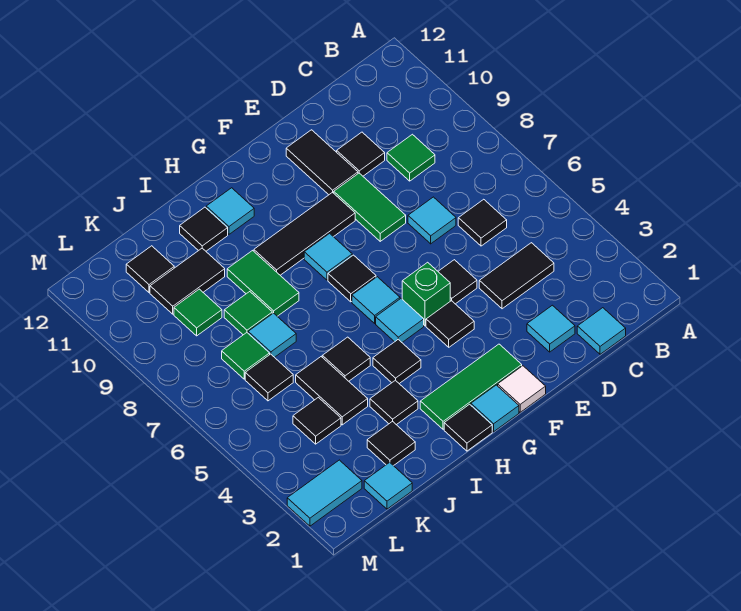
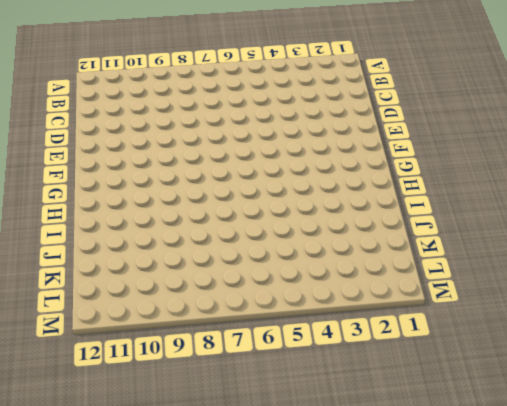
none -> cyan tile C1 level 1
none -> black tile C4:D4 level 1
none -> black tile C6 level 1
none -> green tile C9 level 1

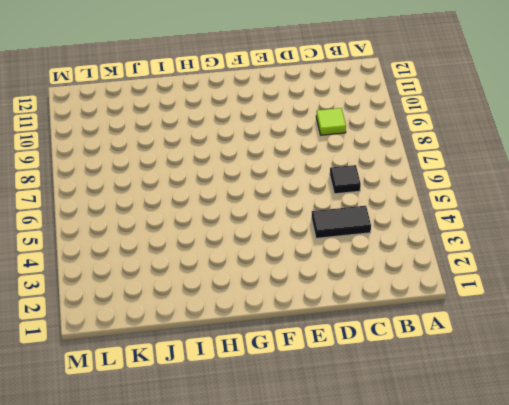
lime tile C9 level 1 -> green tile C9 level 1
none -> cyan tile C1 level 1
none -> cyan tile D2 level 1
none -> cyan tile D7 level 1
none -> black tile D10 level 1

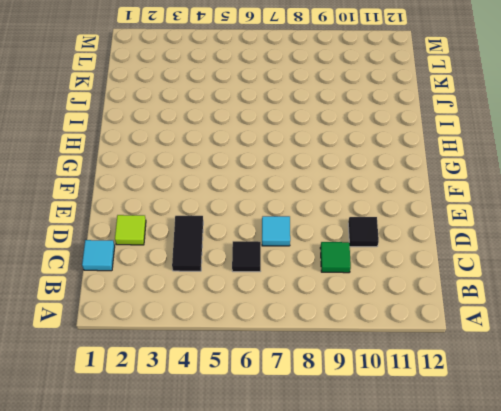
lime tile D2 level 1 -> cyan tile D2 level 1
none -> black tile E5 level 1
none -> green tile E8:E9 level 1
none -> black tile E10:E11 level 1
none -> white tile F1 level 1

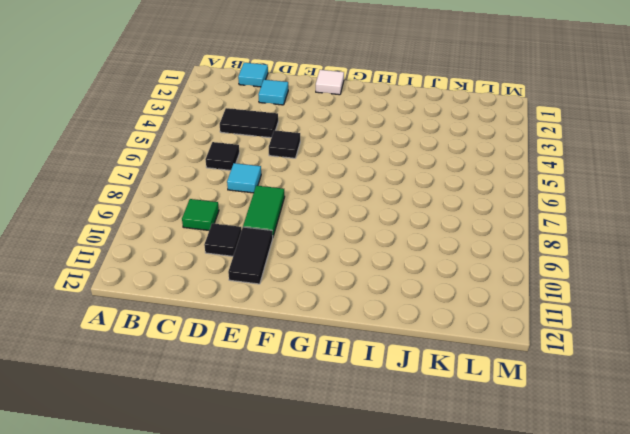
none -> green tile F2:H2 level 1
none -> black tile F4 level 1
none -> green brick F5 level 1
none -> black tile F9:H9 level 1

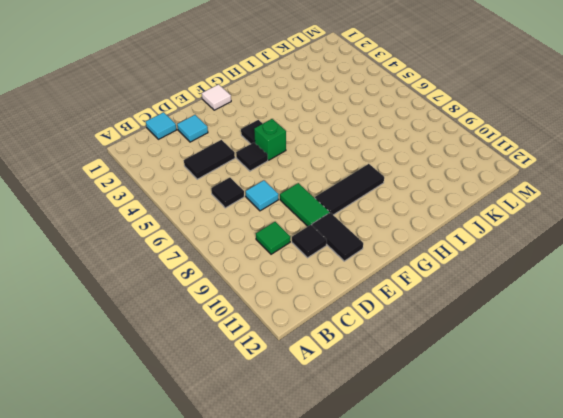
none -> green tile F2:H2 level 1
none -> cyan tile G1 level 1
none -> cyan tile G5 level 1
none -> cyan tile G6 level 1

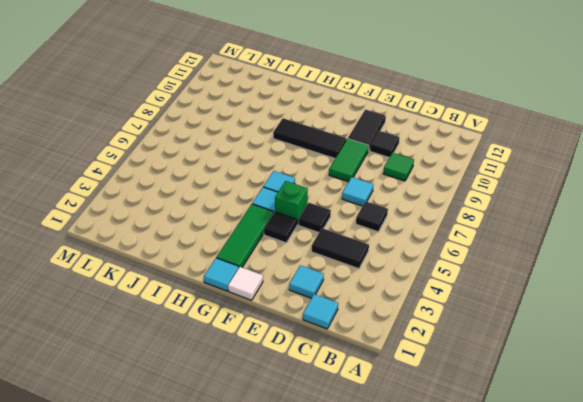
green tile G2:G4 level 1 -> green tile F2:H2 level 1
none -> black tile G7 level 1
none -> cyan tile G8 level 1
none -> black tile H1 level 1
none -> black tile H4 level 1

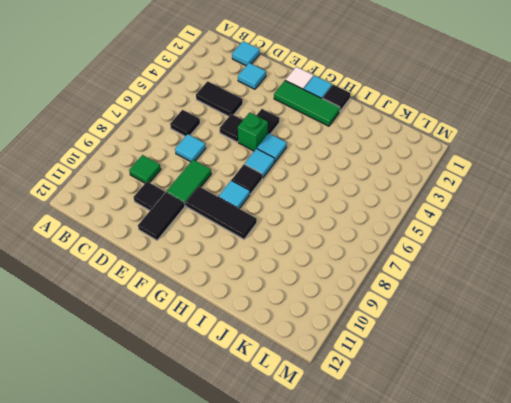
none -> black tile H4 level 1
none -> cyan tile H11 level 1
none -> black tile I3 level 1
none -> black tile I5 level 1

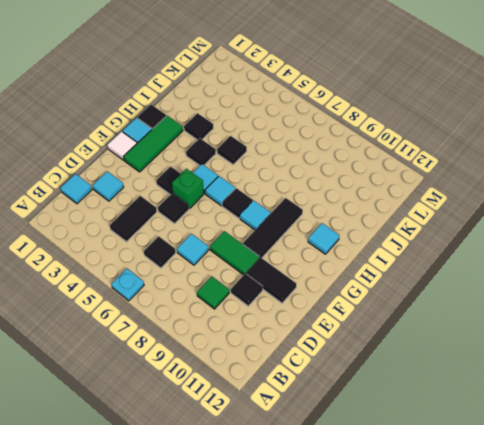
cyan plate A6 level 1 -> none
none -> green tile I8:I9 level 1
none -> black tile I11 level 1
none -> black tile J2 level 1
none -> black tile J4:J5 level 1

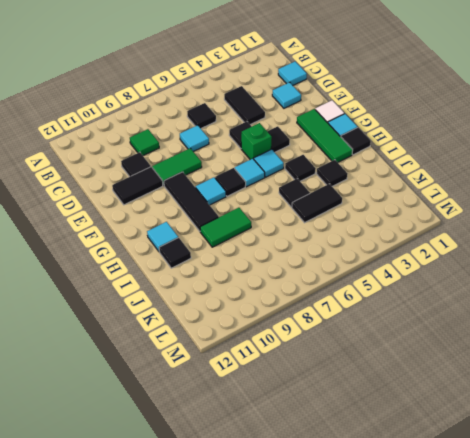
none -> black tile J2 level 1
none -> cyan tile J7 level 1
none -> green tile J8 level 1
none -> black tile J10:K10 level 1

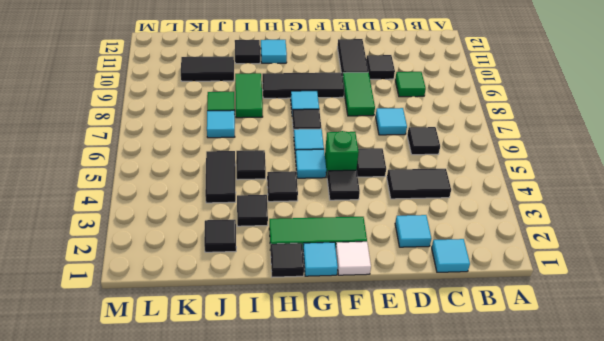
none -> cyan tile K1 level 1
none -> black tile K4 level 1
none -> black tile K6 level 1
none -> green tile K7 level 1

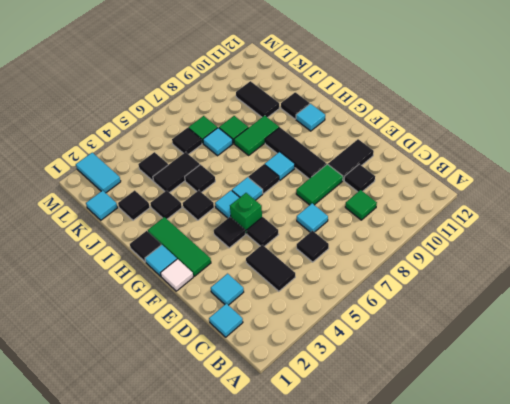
none -> green tile K9 level 1
none -> black tile K11 level 1

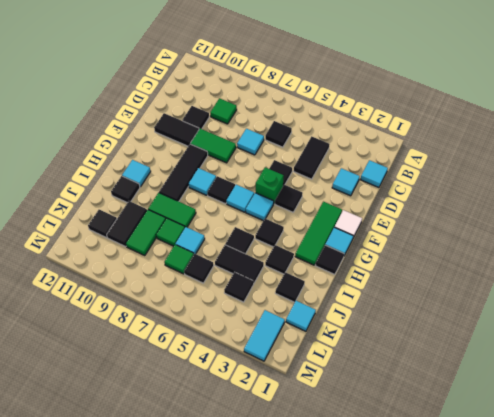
green tile J9:K9 level 1 -> green tile K9 level 1

